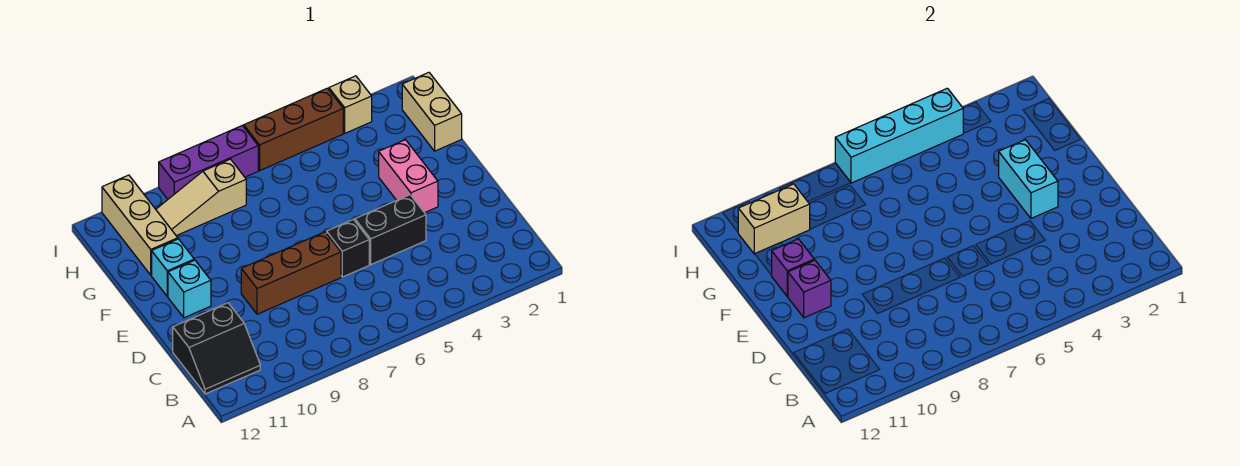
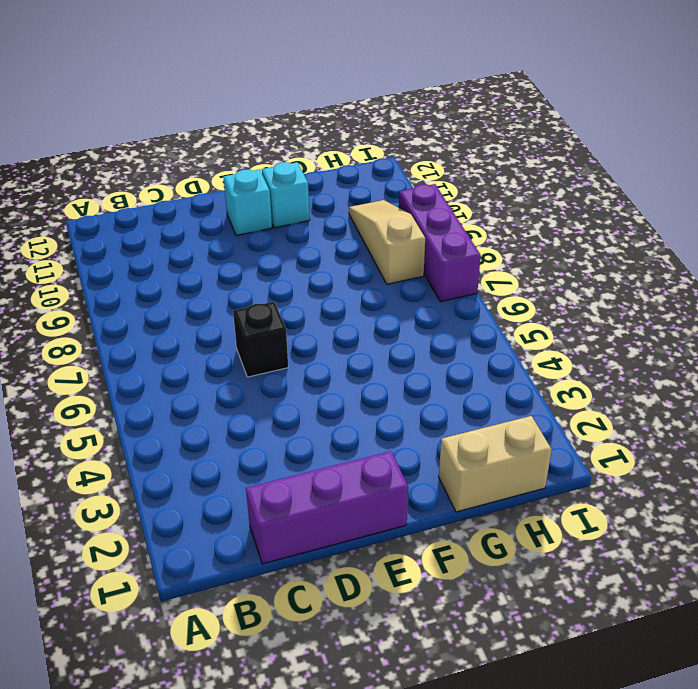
purple brick C1:E1 level 1 -> none
none -> black slope B11:C12 level 1 top C
none -> black brick D4:D5 level 1
none -> brown brick D7:D9 level 1

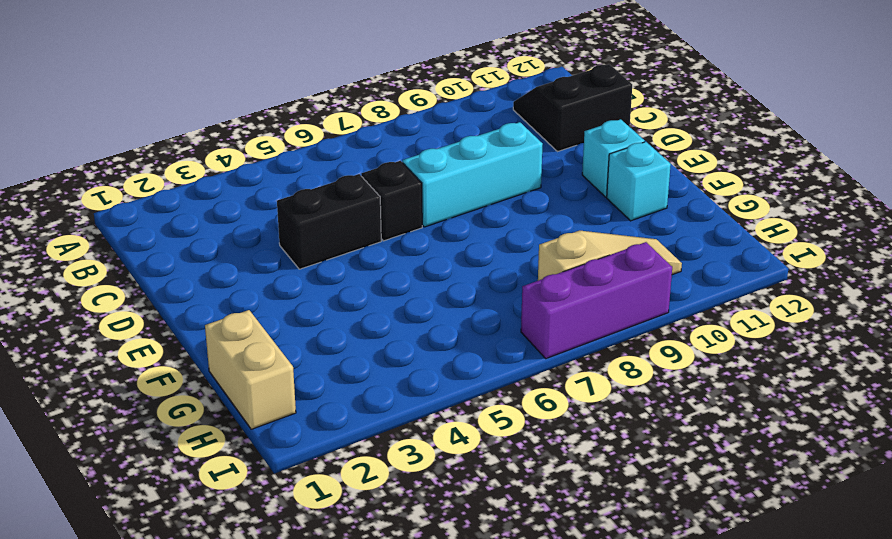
cyan brick D7:D9 level 1 -> brown brick D7:D9 level 1
none -> pink brick E3:F3 level 1
none -> tan brick G11:I11 level 1
none -> tan brick I3 level 1

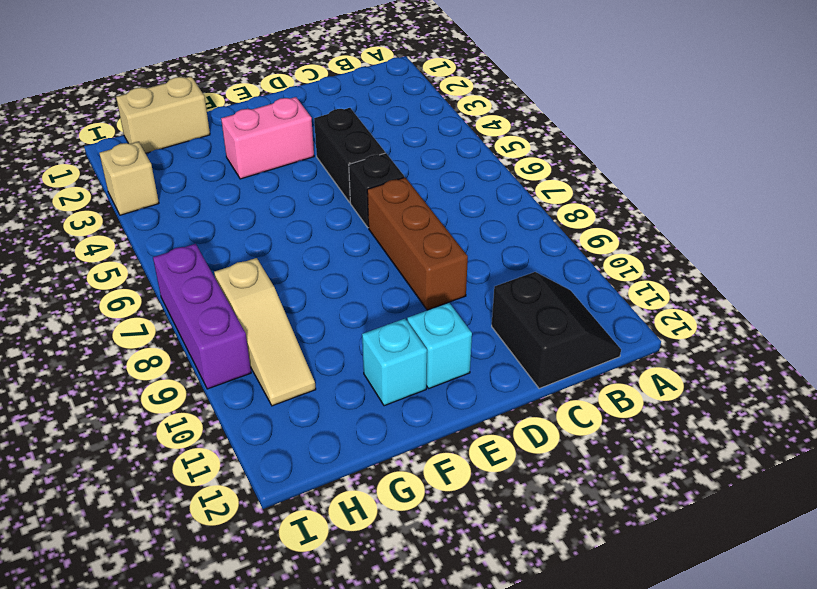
none -> tan brick G11:I11 level 1
none -> brown brick I4:I6 level 1
none -> cyan brick E3:F3 level 2

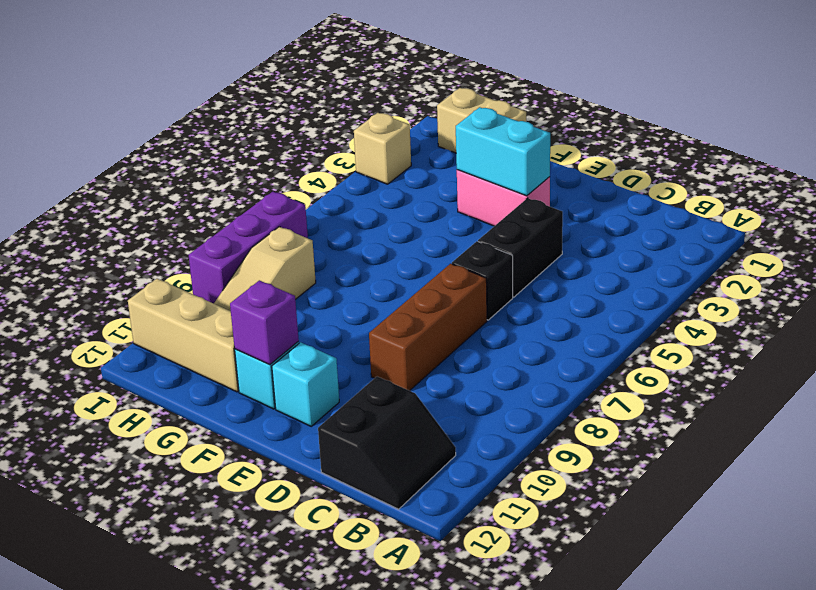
none -> brown brick I4:I6 level 1
none -> purple brick E11 level 2
none -> tan brick H10:H11 level 2

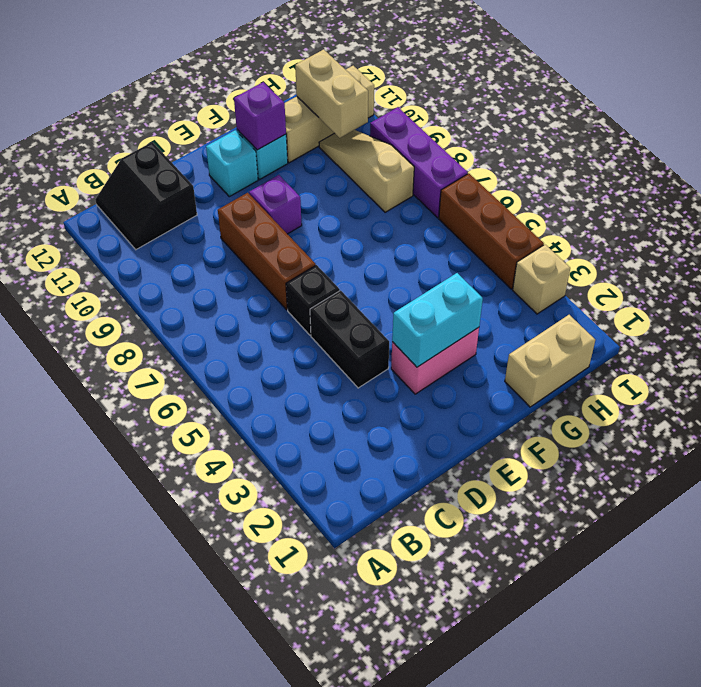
purple brick E9 level 1 -> purple brick E11 level 2
none -> cyan brick I4:I7 level 2

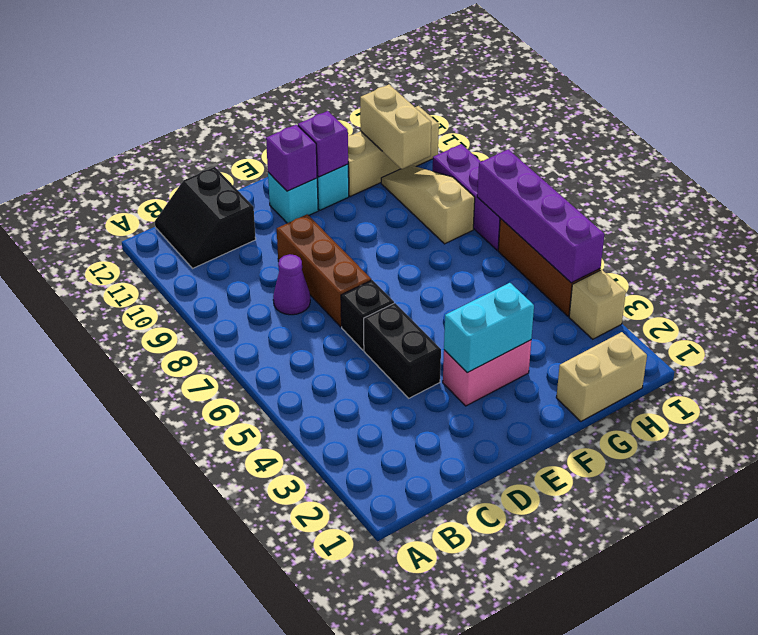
purple cone C8 level 1 -> none
purple brick I4:I7 level 2 -> cyan brick I4:I7 level 2

